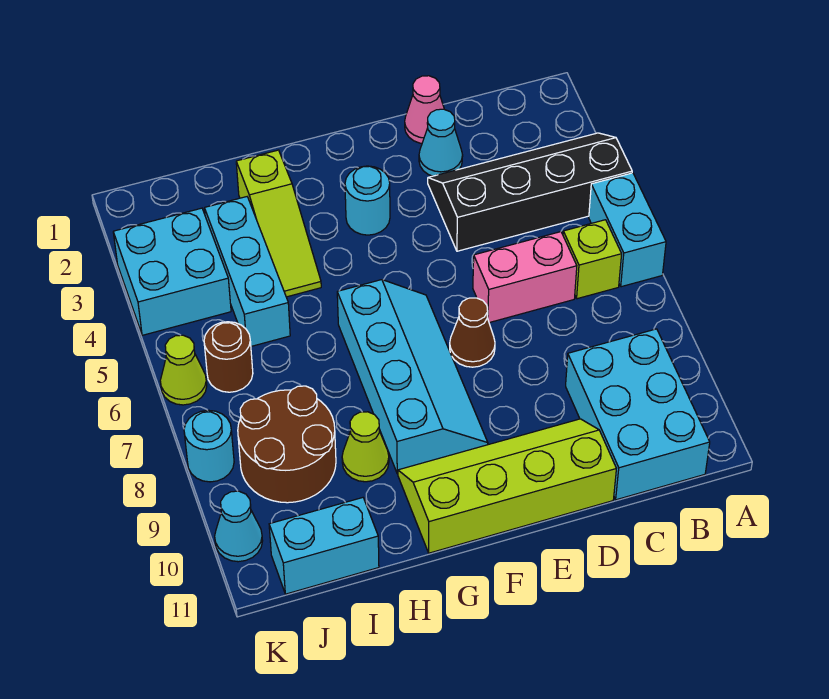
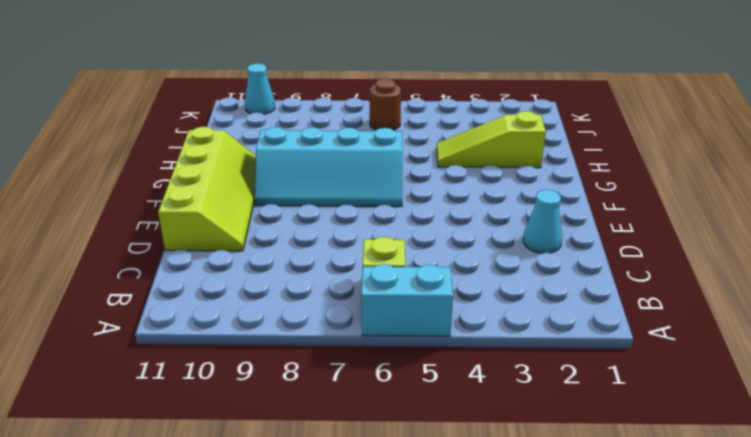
none -> black slope A3:D4 level 1 top 4
none -> cyan brick B9:C11 level 1
none -> pink brick C6:D6 level 1

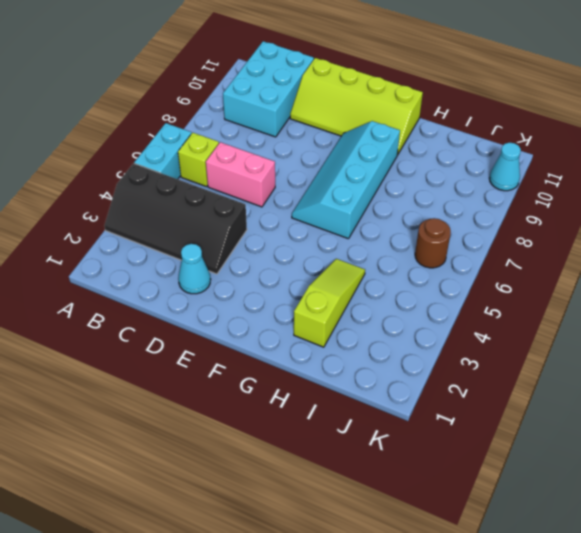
none -> pink cone D1 level 1
none -> brown cone E7 level 1
none -> cyan round brick F3 level 1

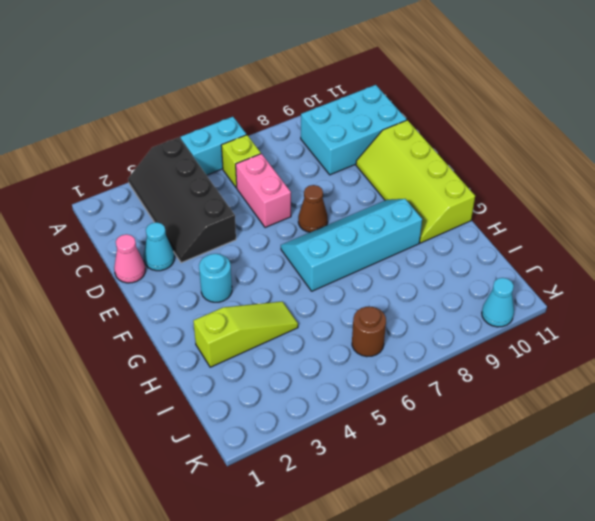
none -> lime cone H9 level 1
none -> cyan brick I3:I5 level 1
none -> brown round brick I8:J9 level 1

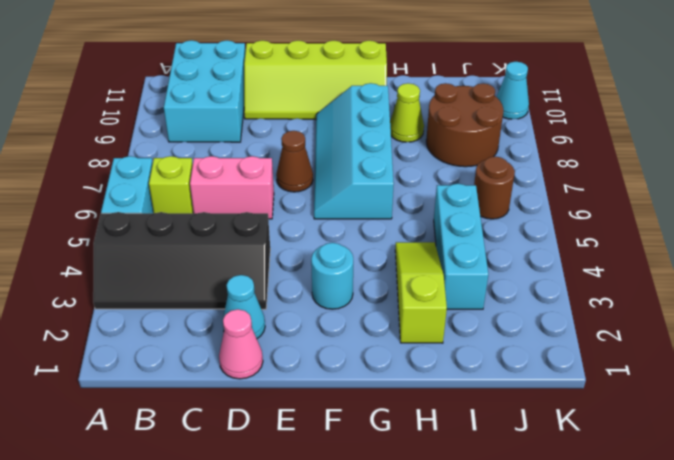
none -> cyan brick I11:J11 level 1
none -> cyan brick J3:K4 level 1
none -> lime cone K6 level 1

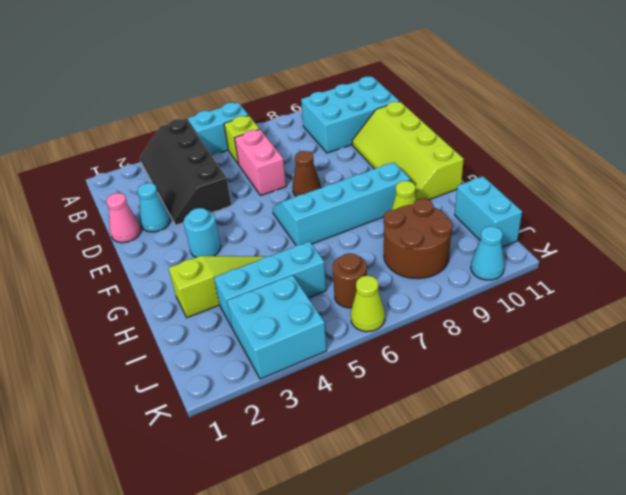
none -> cyan round brick K8 level 1

